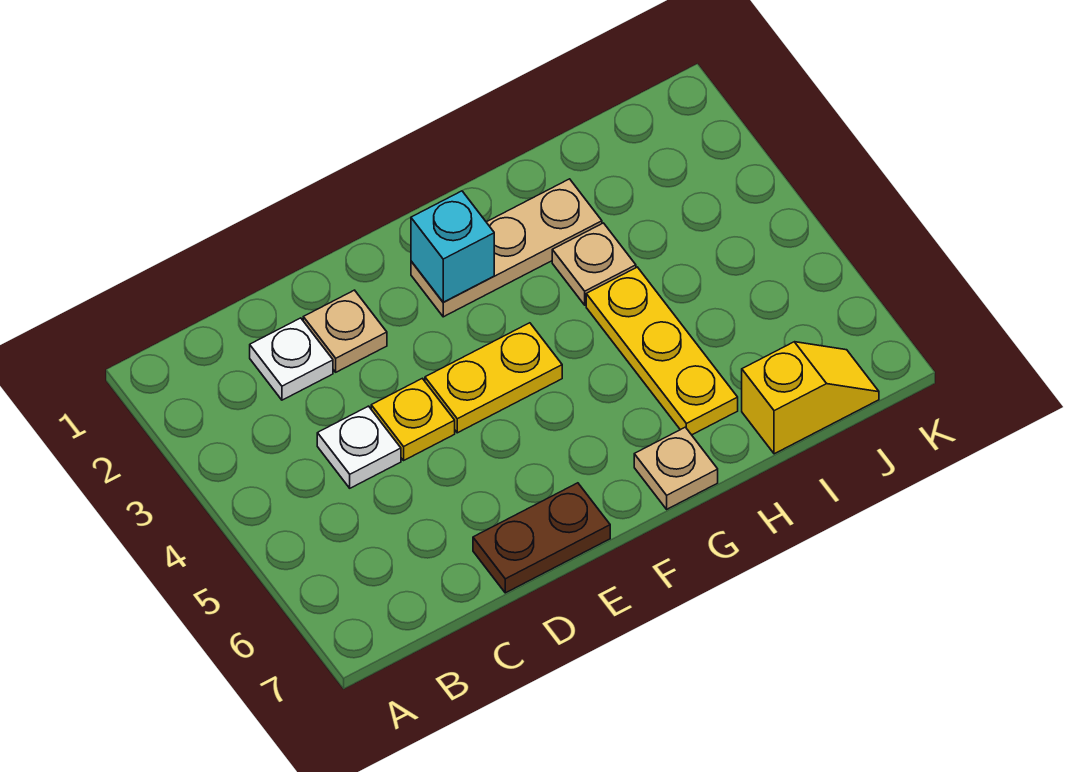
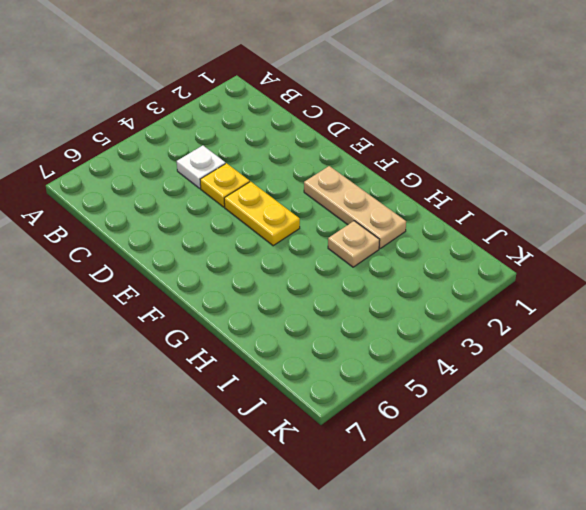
none -> white plate C2 level 1
none -> tan plate D2 level 1
none -> brown plate D7:E7 level 1

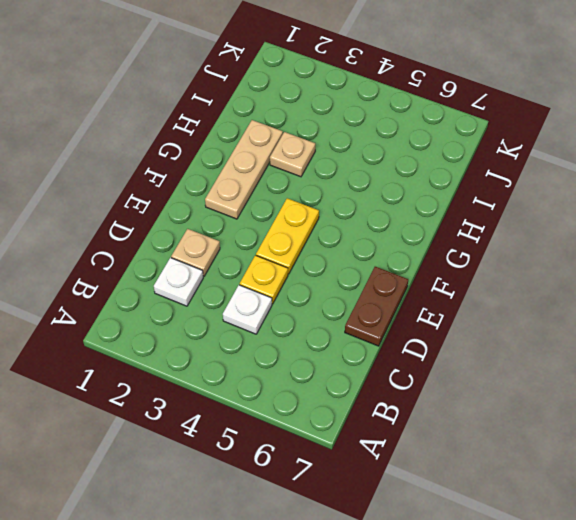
none -> tan plate G7 level 1
none -> yellow plate H4:H6 level 1
none -> yellow slope I7:J7 level 1 top I

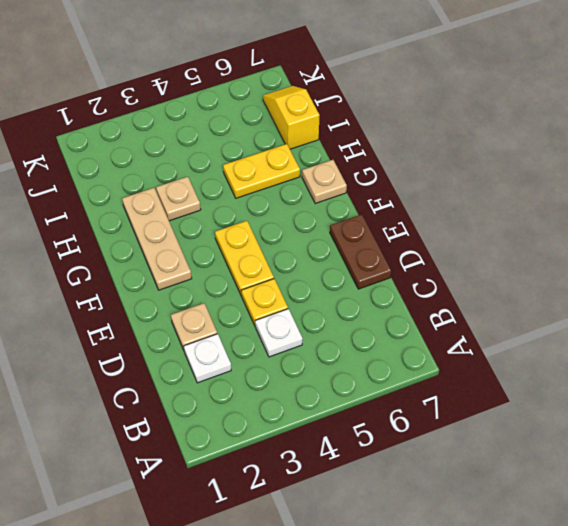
yellow plate H5:H6 level 1 -> yellow plate H4:H6 level 1
none -> cyan brick F2 level 2

